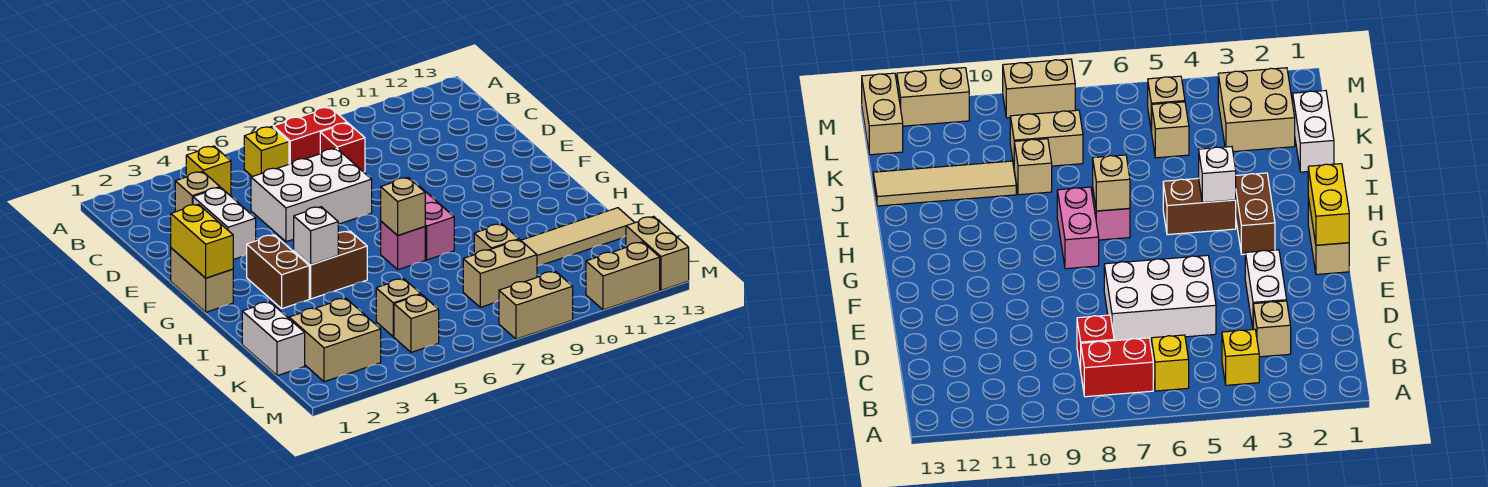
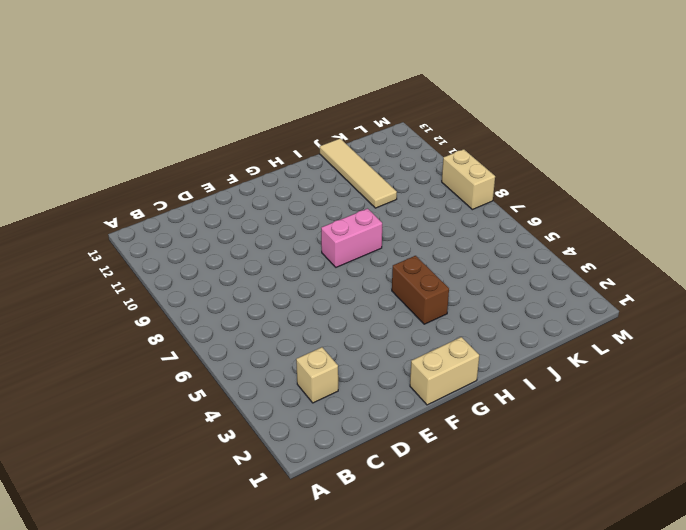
none -> yellow brick B4 level 1
none -> yellow brick B6 level 1
none -> red brick B7:B8 level 1

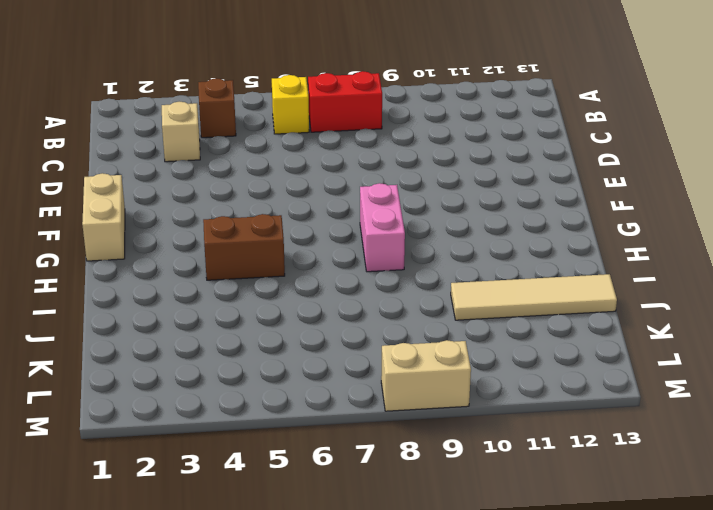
brown brick B4 level 1 -> yellow brick B4 level 1
none -> red brick C8 level 1
none -> white brick D3:E3 level 1
none -> white brick D5:E7 level 1

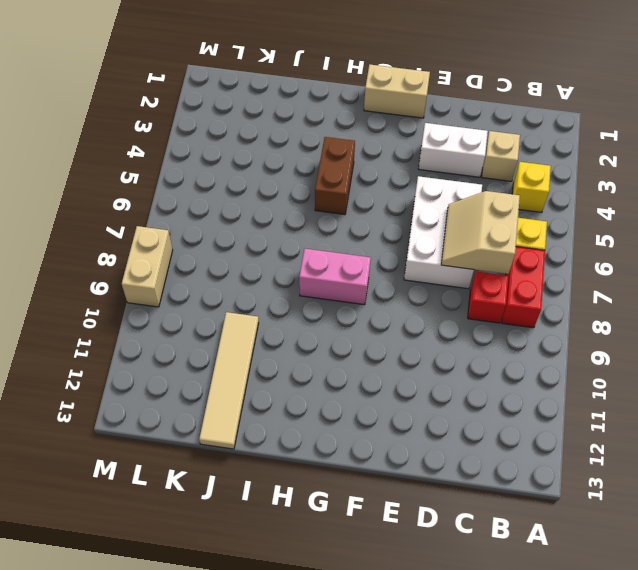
tan slope C6:D7 level 2 top C -> none
none -> brown brick G3:H3 level 1
none -> pink brick H7 level 1
none -> white brick J1:K1 level 1

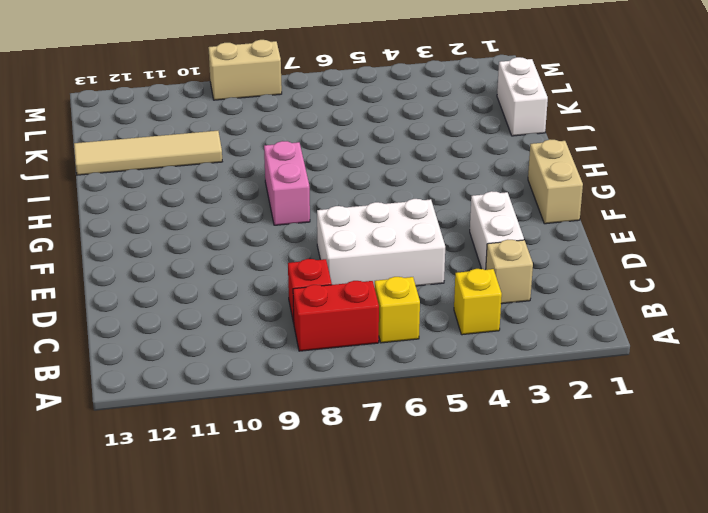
none -> brown brick G3:H3 level 1
none -> brown brick H4:H5 level 1
none -> pink brick H7 level 1

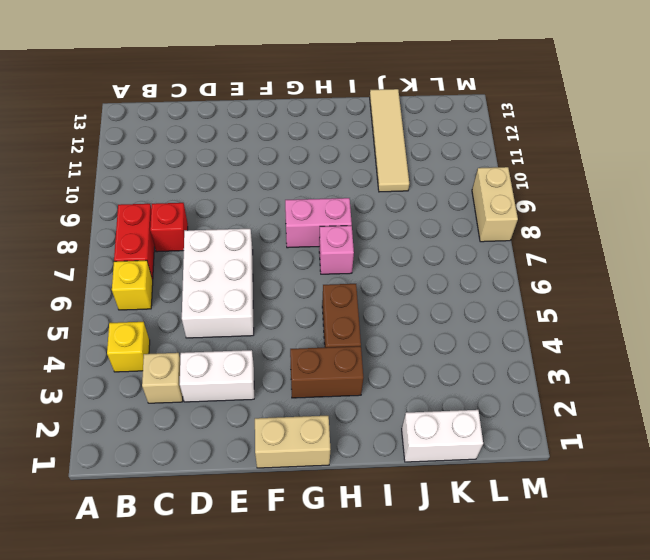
none -> tan brick J9 level 1
none -> tan brick K2:L3 level 1
none -> tan brick K5 level 1

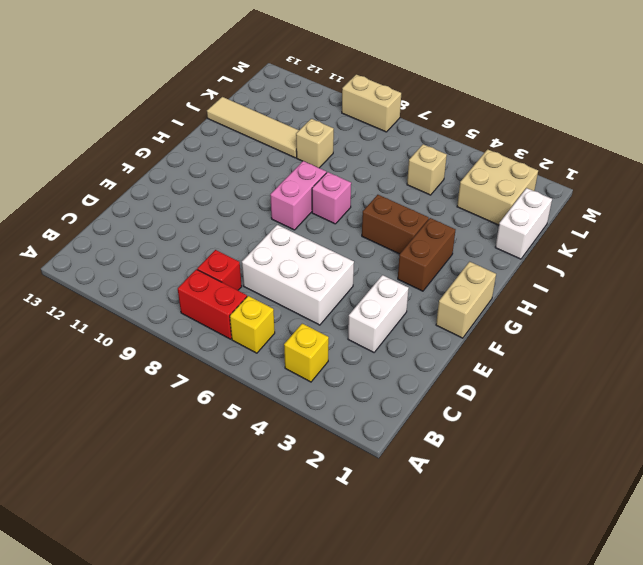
none -> tan brick C3 level 1
none -> tan brick K8:K9 level 1
none -> tan brick L5 level 1

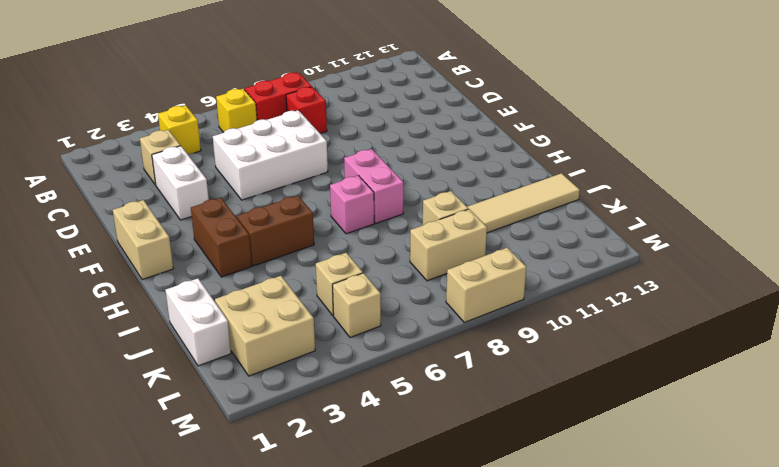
none -> tan brick L13:M13 level 1
none -> tan brick M11:M12 level 1
none -> yellow brick F1:G1 level 2

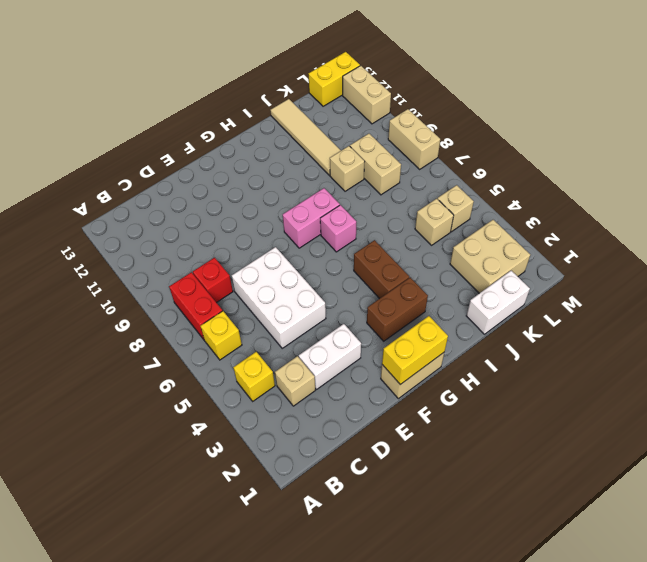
yellow brick L13:M13 level 1 -> tan brick L13:M13 level 1
none -> white brick H4 level 2
none -> tan brick H7 level 2

